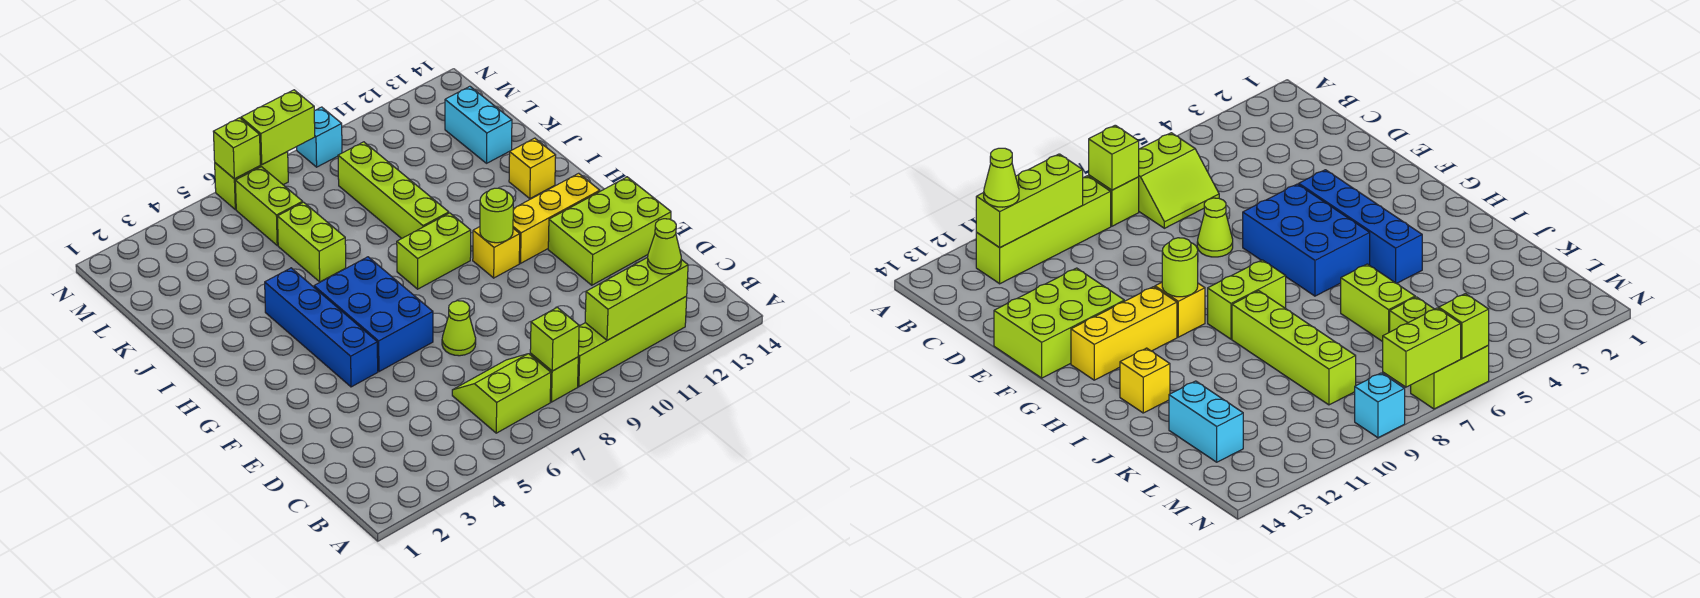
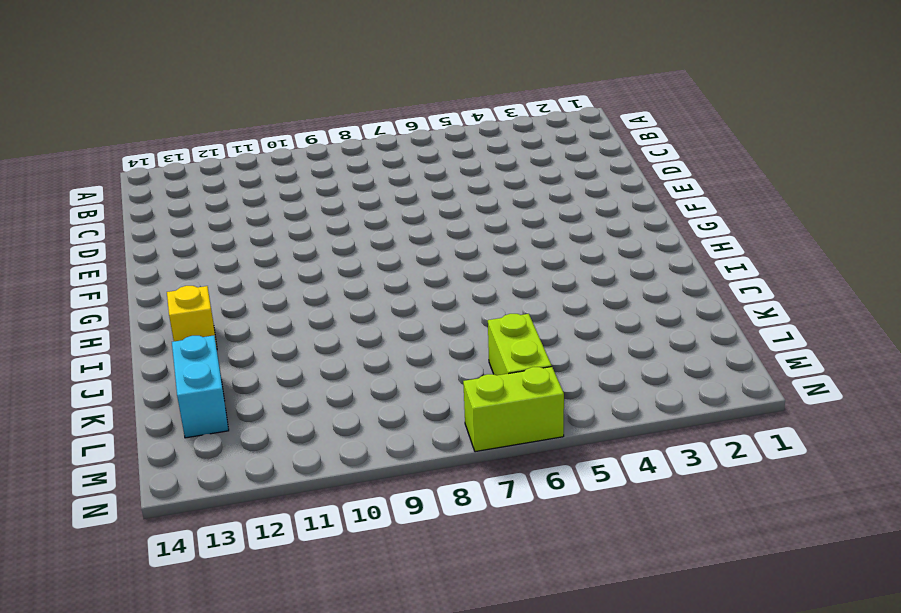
none -> lime slope B6:C7 level 1 top B
none -> lime brick B8 level 1
none -> lime brick B9:B12 level 1

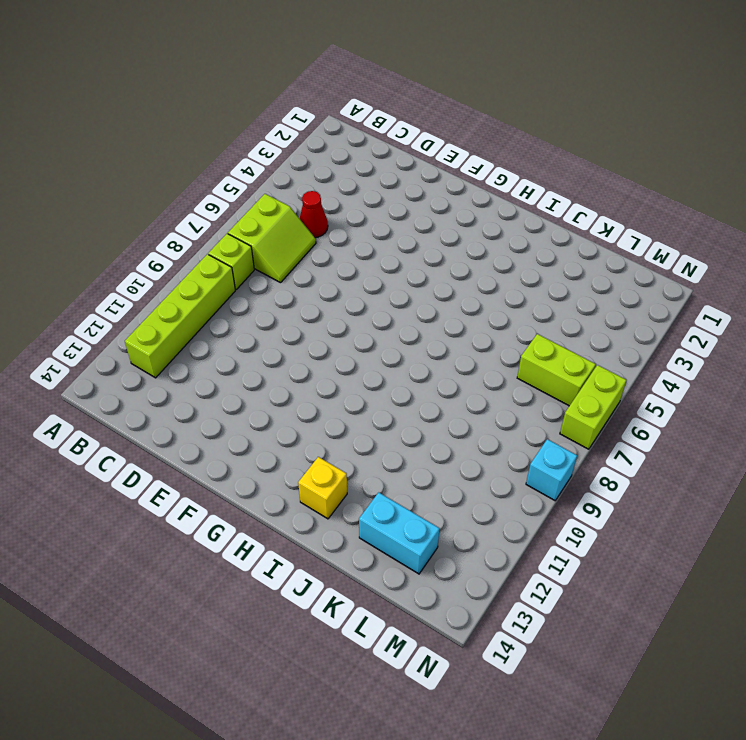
red cone C5 level 1 -> none
none -> lime cone E7 level 1
none -> lime brick E12:F14 level 1
none -> blue brick F4:I4 level 1

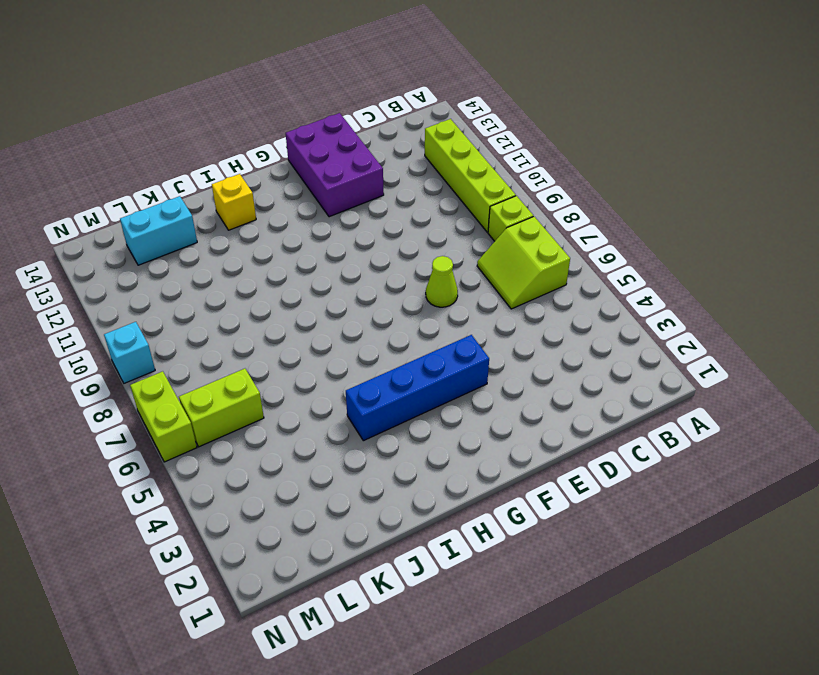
purple brick E12:F14 level 1 -> lime brick E12:F14 level 1
none -> blue brick F5:H6 level 1
none -> yellow brick G10 level 1
none -> yellow brick G11:G13 level 1

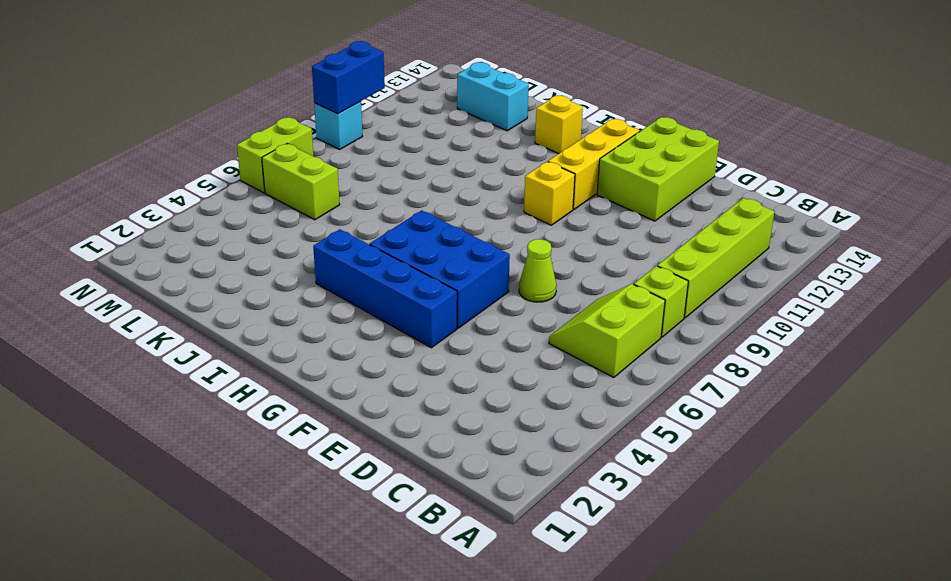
blue brick N9:N10 level 2 -> none
none -> lime brick H8:H9 level 1
none -> lime brick I9:L9 level 1
none -> lime brick J6:K6 level 1

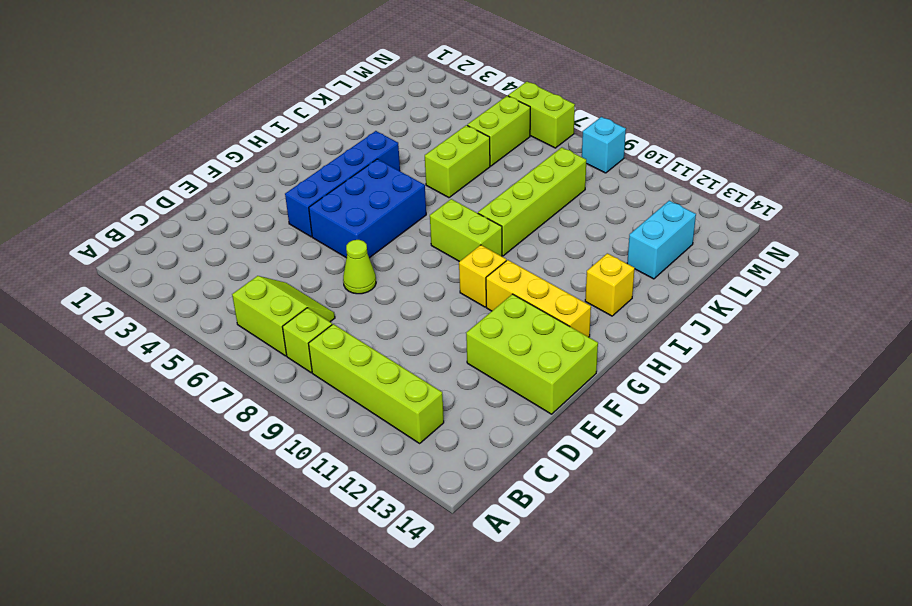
none -> lime brick B8 level 2
none -> lime brick B10:B12 level 2
none -> lime round brick G10 level 2

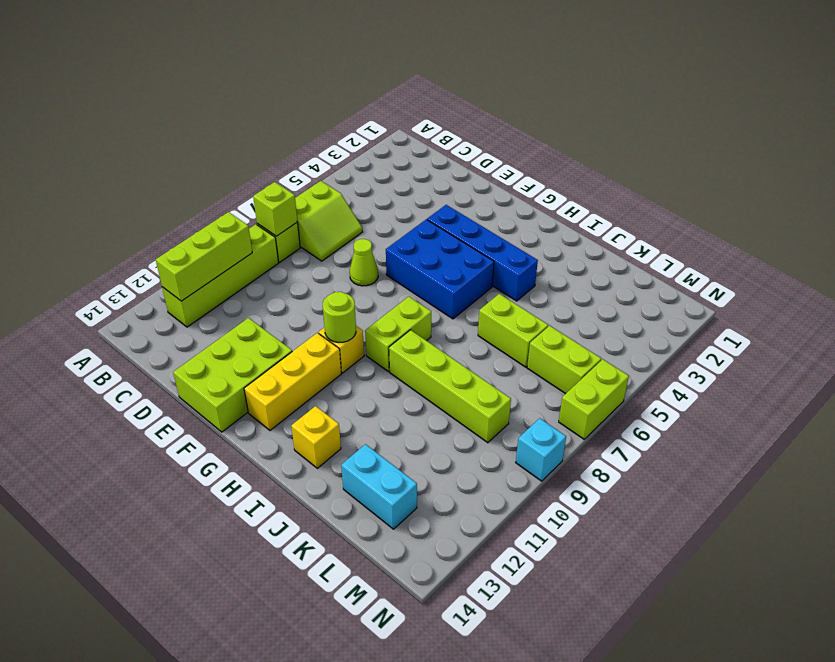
none -> lime brick N6 level 2
none -> lime brick N7:N8 level 2
none -> lime cone B12 level 3

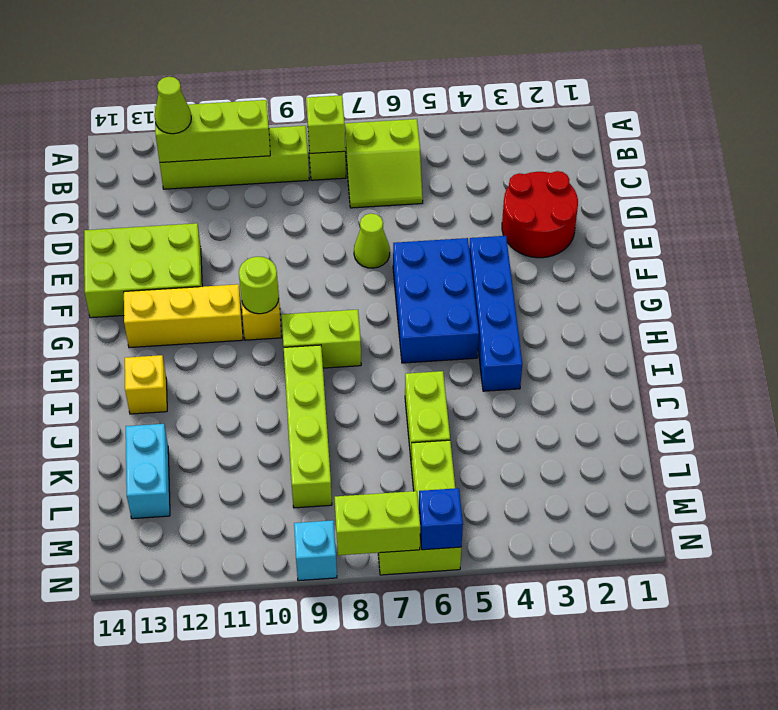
red round brick D2:E3 level 1 -> none
blue brick N6 level 2 -> lime brick N6 level 2

